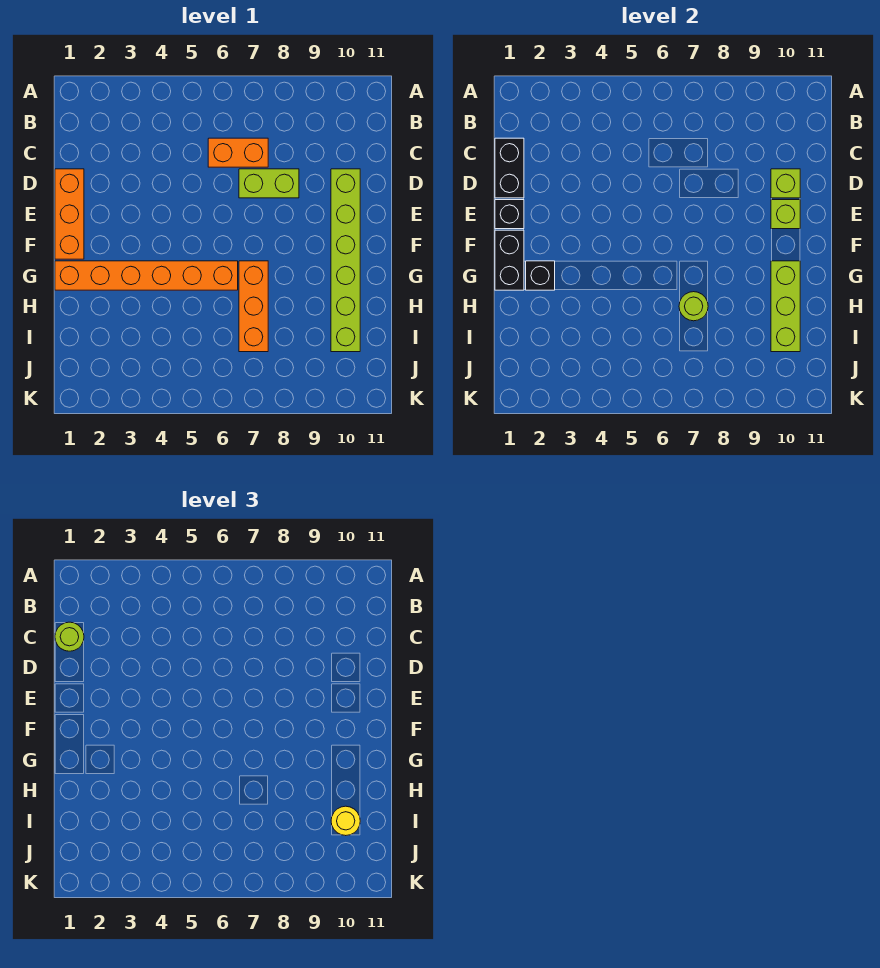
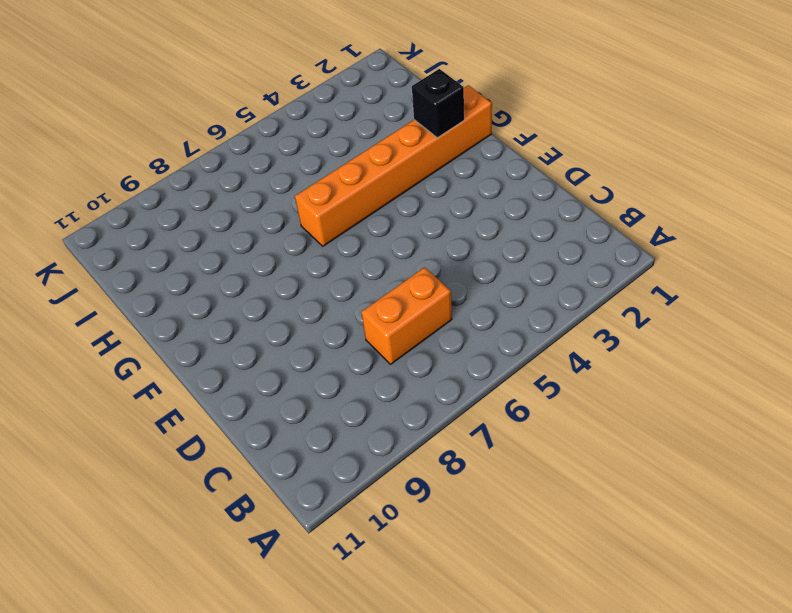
none -> orange brick D1:F1 level 1
none -> lime brick D7:D8 level 1
none -> lime brick D10:I10 level 1

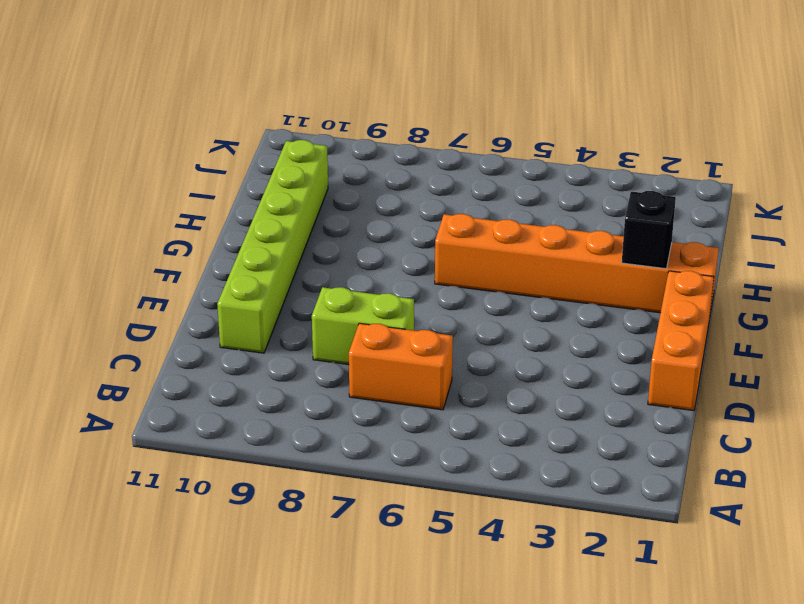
none -> orange brick G7:I7 level 1
none -> black brick C1:D1 level 2
none -> lime brick D10 level 2

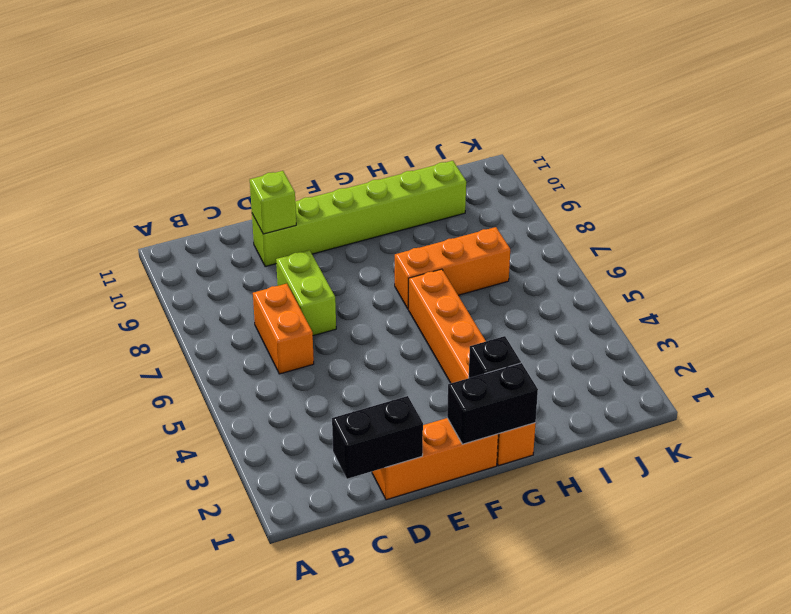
none -> black brick E1 level 2
none -> lime brick E10 level 2
none -> lime brick G10:I10 level 2

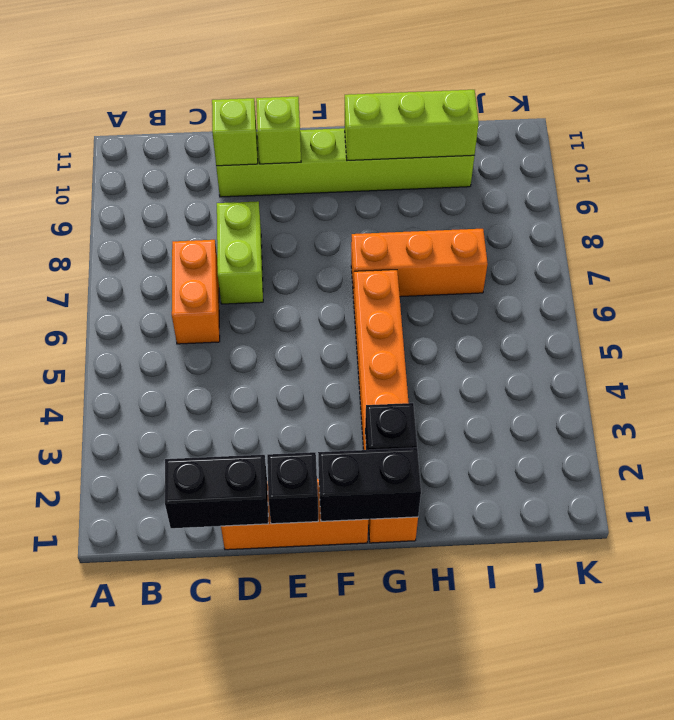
none -> lime round brick H7 level 2
none -> lime round brick C1 level 3
none -> yellow round brick I10 level 3

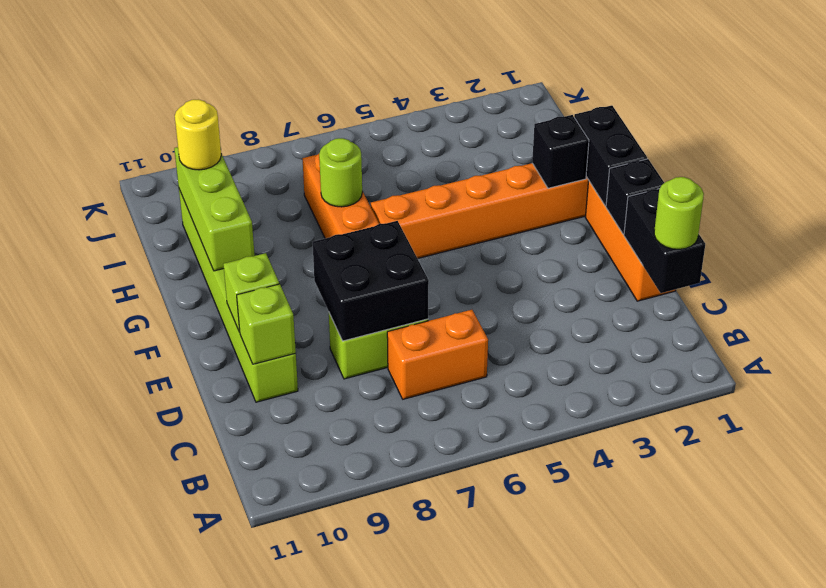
black brick D7:E8 level 2 -> none

